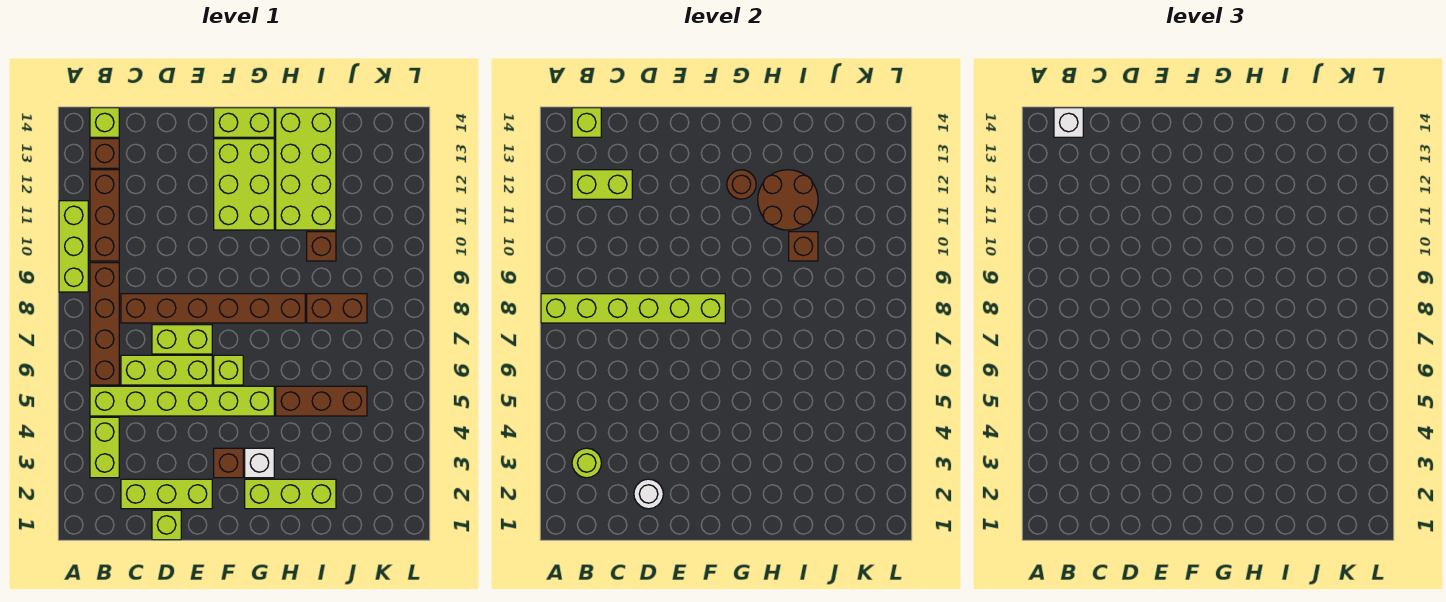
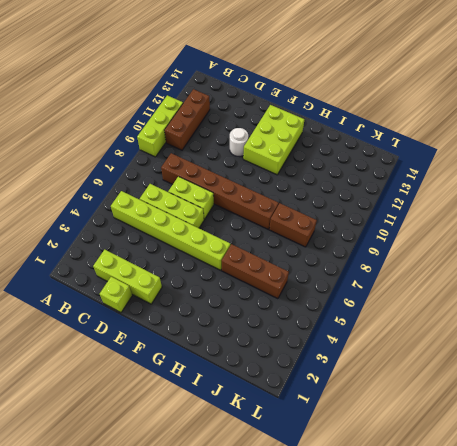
white round brick E11 level 1 -> white round brick D2 level 2
none -> lime brick B3:B4 level 1
none -> brown brick B6:B9 level 1
none -> brown brick B13 level 1
none -> lime brick B14 level 1

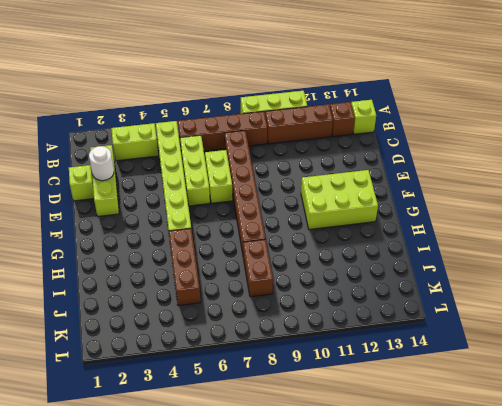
none -> brown brick F3 level 1
none -> lime brick F6 level 1
none -> lime brick F14:G14 level 1
none -> lime brick G2:I2 level 1

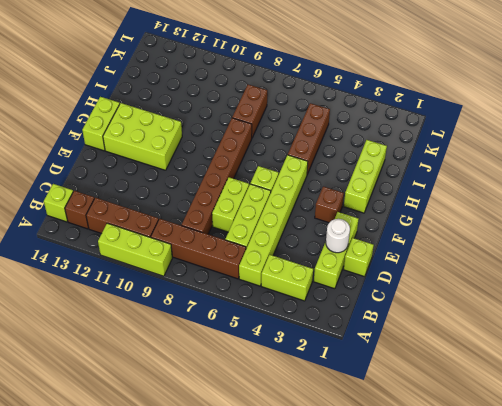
none -> white brick G3 level 1
none -> lime brick H11:I14 level 1
none -> brown brick I10 level 1
none -> lime brick A8:F8 level 2

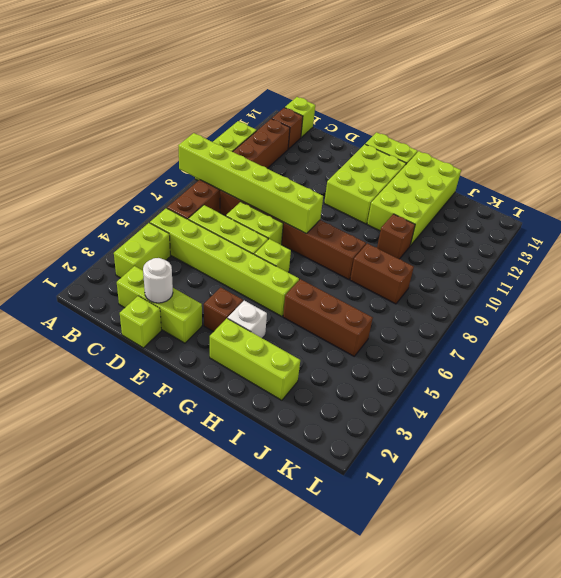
none -> lime round brick B3 level 2
none -> lime brick B12:C12 level 2
none -> lime brick B14 level 2
none -> brown round brick G12 level 2

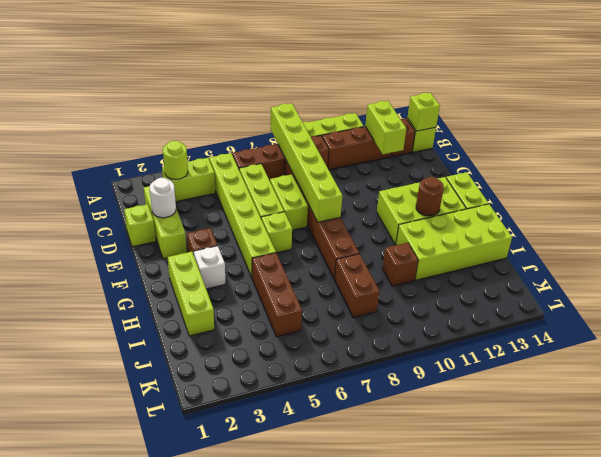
none -> brown round brick H11:I12 level 2
none -> brown brick I10 level 2
none -> white brick B14 level 3

